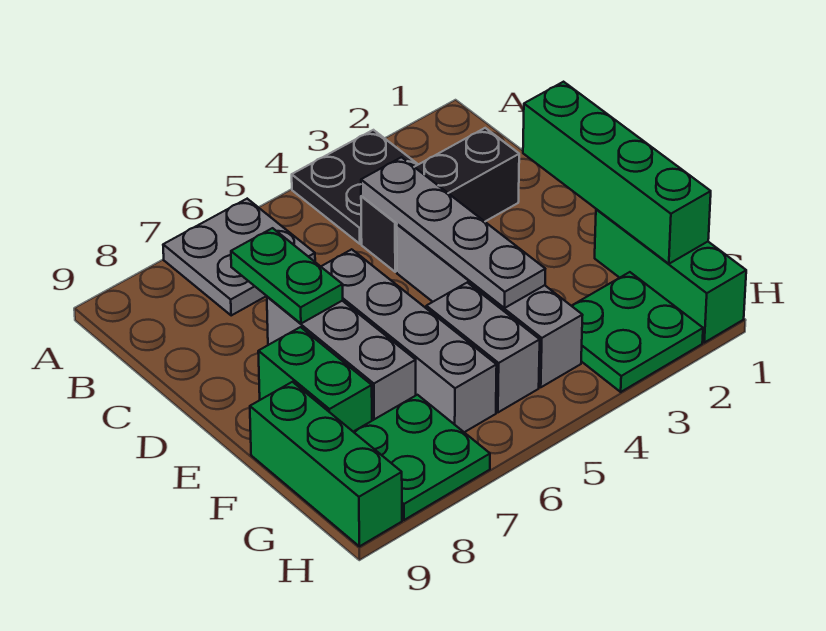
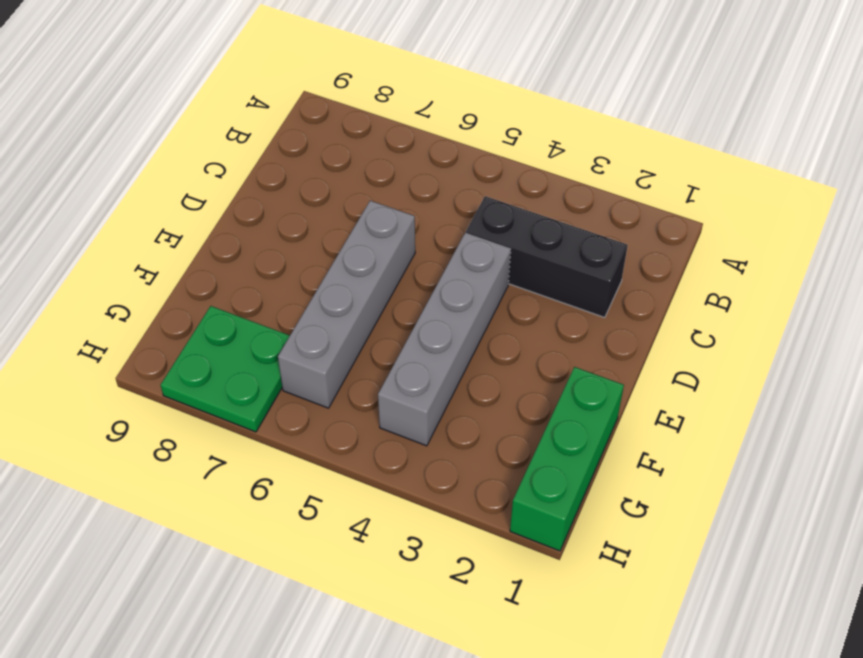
none -> black plate A3:B4 level 1
none -> grey plate A6:B7 level 1
none -> grey brick D7:F7 level 1

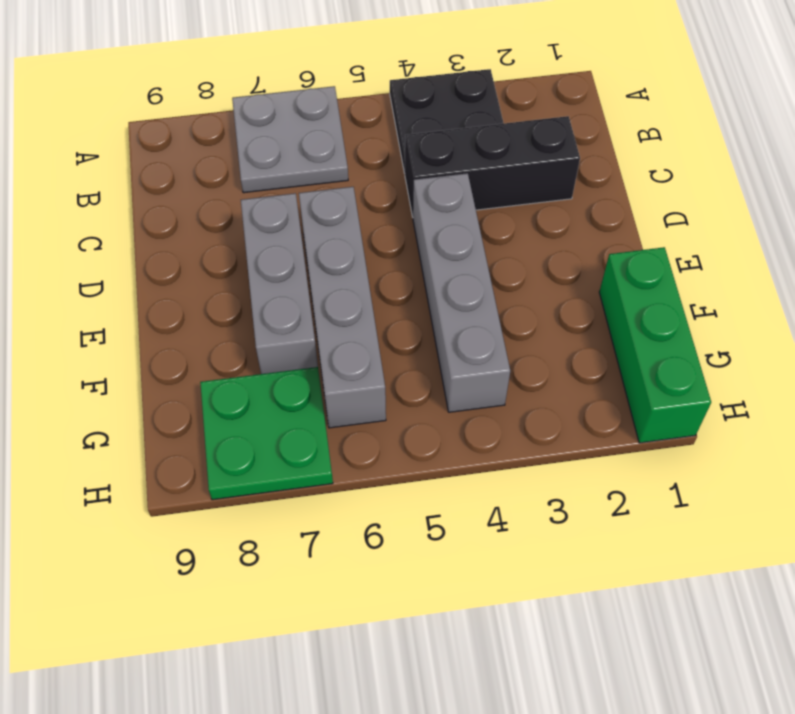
none -> green brick E8:F8 level 1
none -> grey brick F5:G5 level 1
none -> green brick F9:H9 level 1

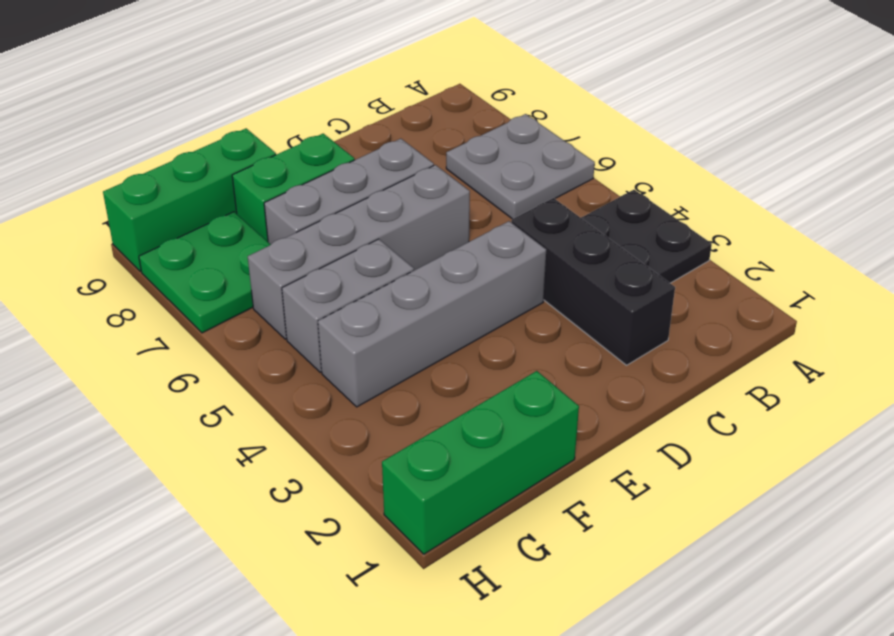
none -> green plate G2:H3 level 1
none -> grey plate C4:F4 level 2
none -> green plate C7:D7 level 2

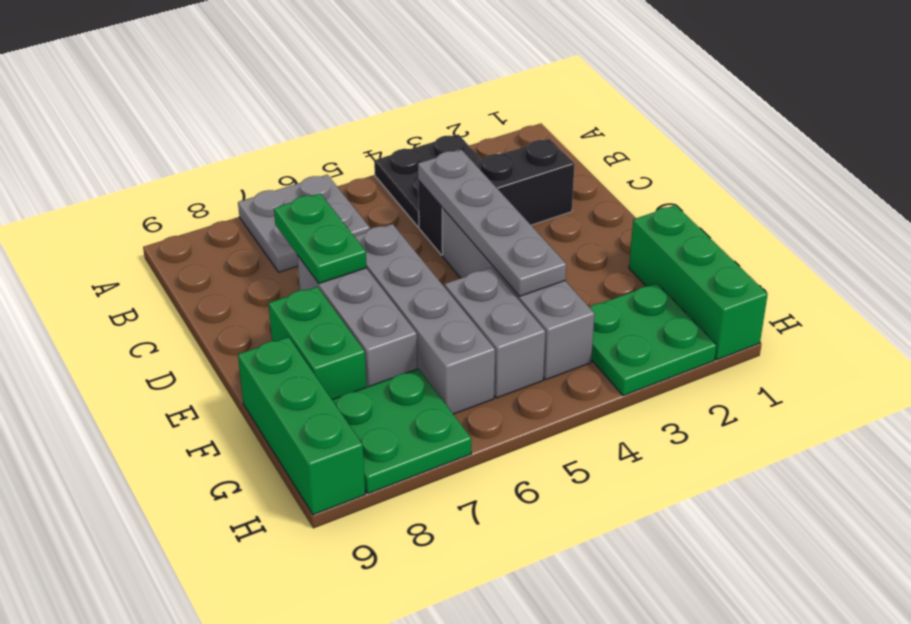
none -> green brick D1:G1 level 2

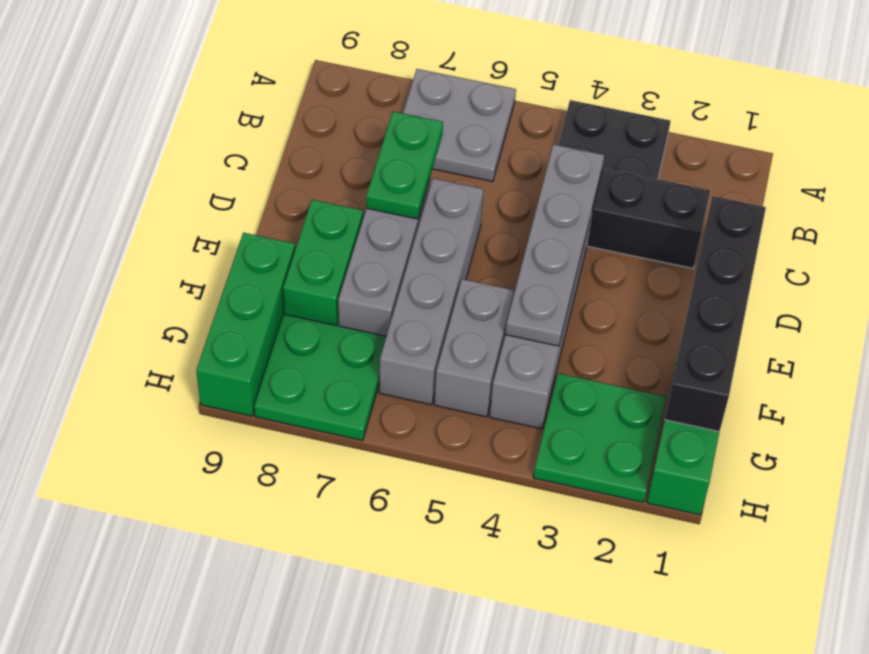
black brick D1:G1 level 2 -> green brick D1:G1 level 2

